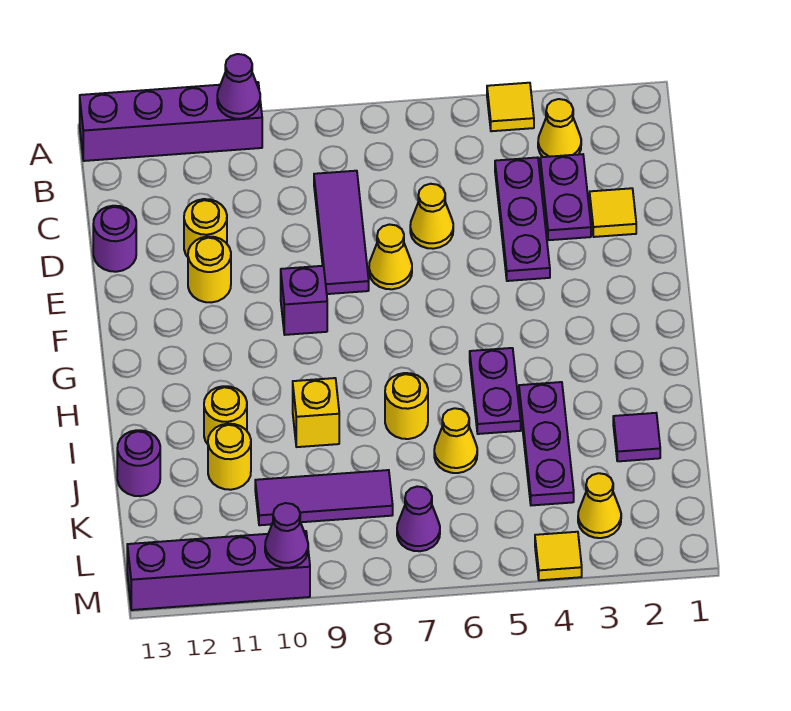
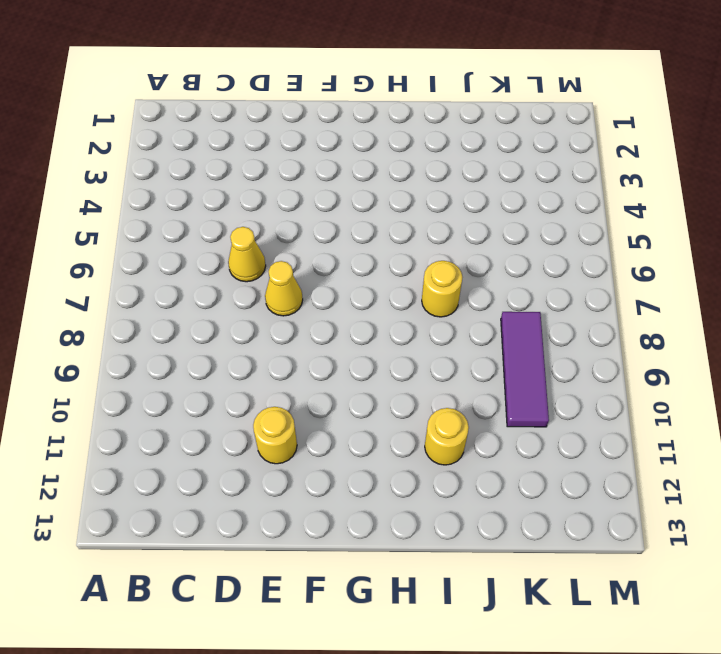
none -> yellow tile A4 level 1
none -> purple brick A10:A13 level 1
none -> yellow cone B3 level 1

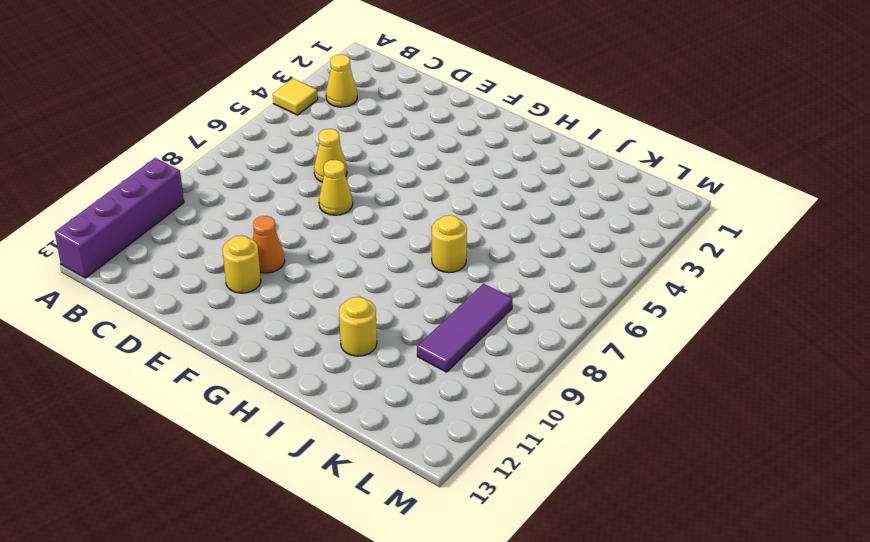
orange cone E10 level 1 -> none
none -> purple plate C3:D3 level 1
none -> purple plate C4:E4 level 1
none -> purple tile C8:E8 level 1

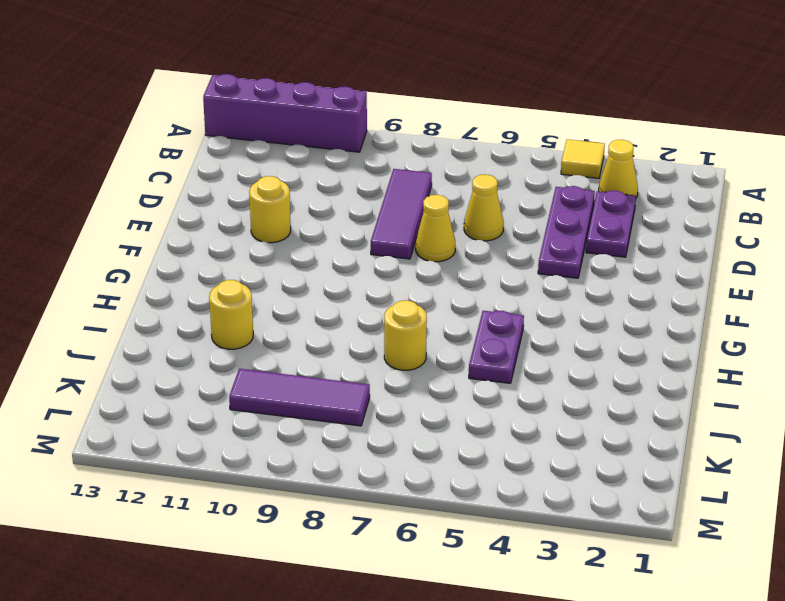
none -> yellow tile D2 level 1
none -> yellow round brick D11 level 1
none -> purple round brick D13 level 1

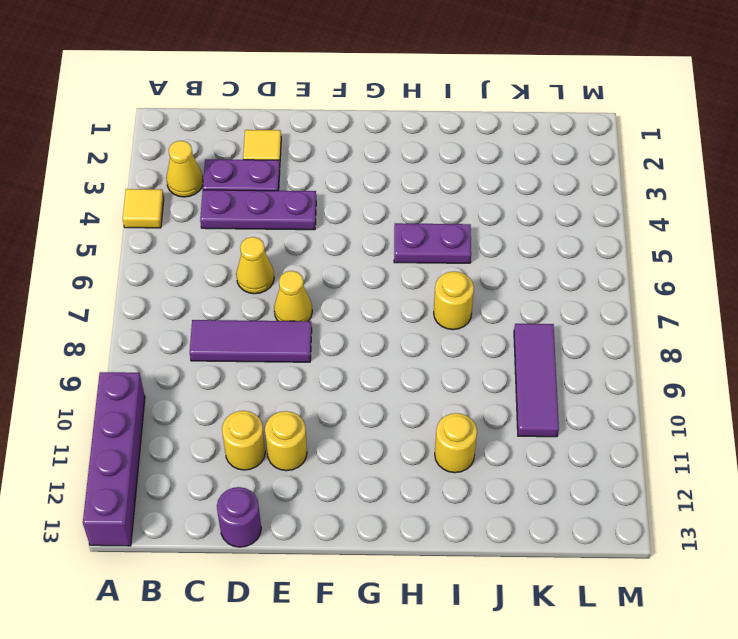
none -> purple brick F9 level 1
none -> purple plate I4:K4 level 1
none -> yellow brick I9 level 1

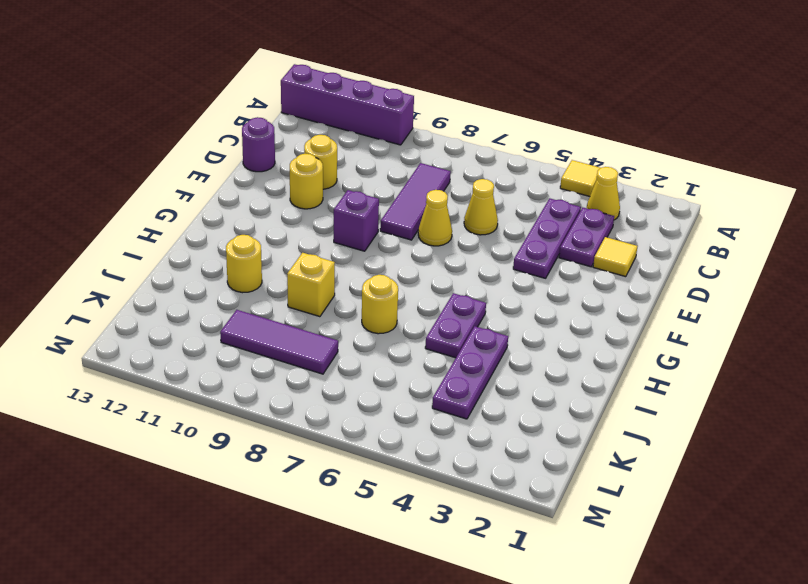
none -> purple tile J2 level 1
none -> yellow cone J6 level 1
none -> yellow round brick J11 level 1

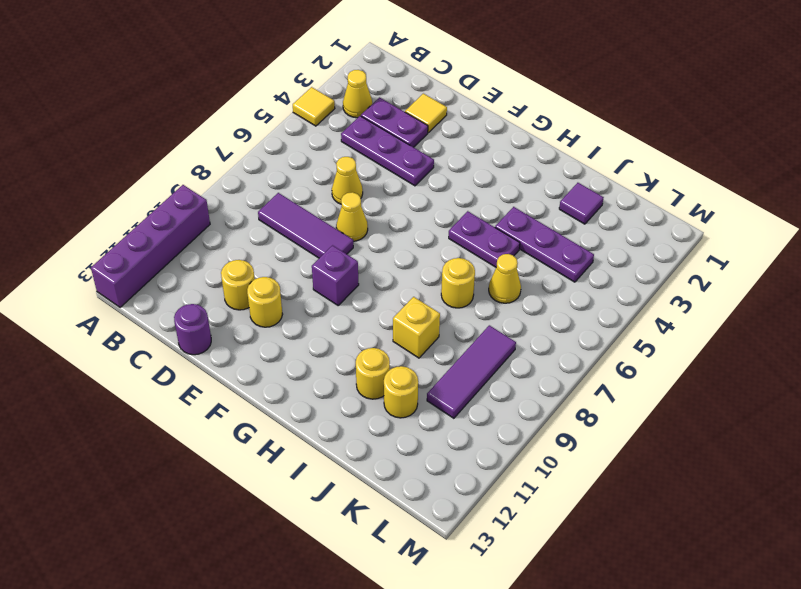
none -> purple round brick J13 level 1
none -> yellow cone L3 level 1
none -> purple cone L7 level 1

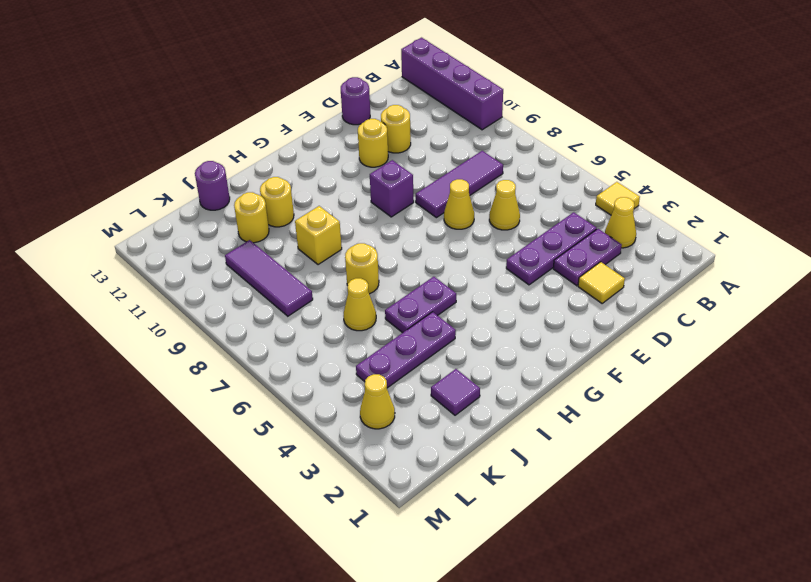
none -> purple cone L7 level 1
none -> yellow tile M4 level 1
none -> purple brick M10:M13 level 1

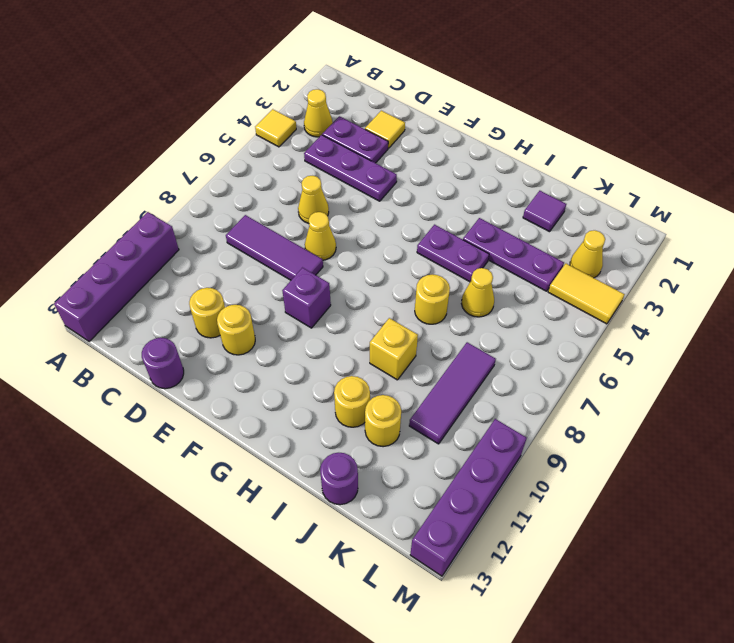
yellow tile L4:M4 level 1 -> yellow tile M4 level 1
none -> purple cone L7 level 1
none -> purple cone A10 level 2
none -> purple cone M10 level 2

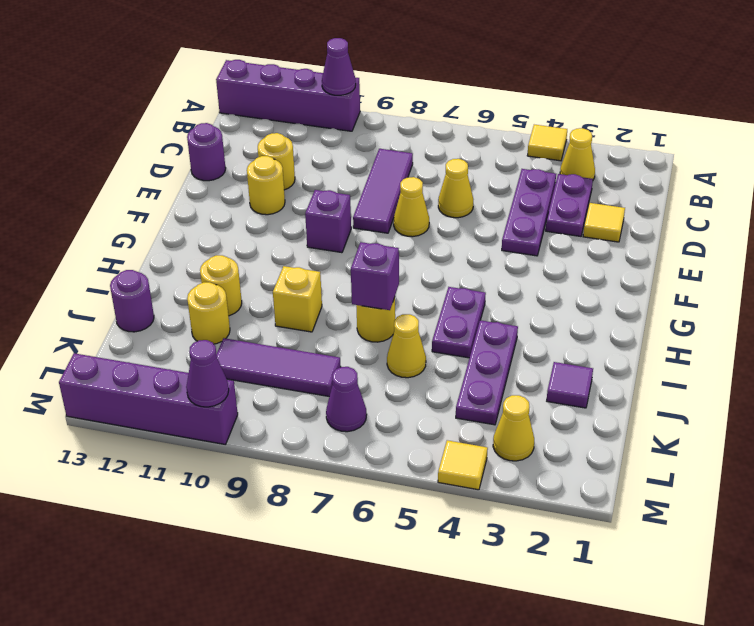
purple brick I7 level 2 -> none

